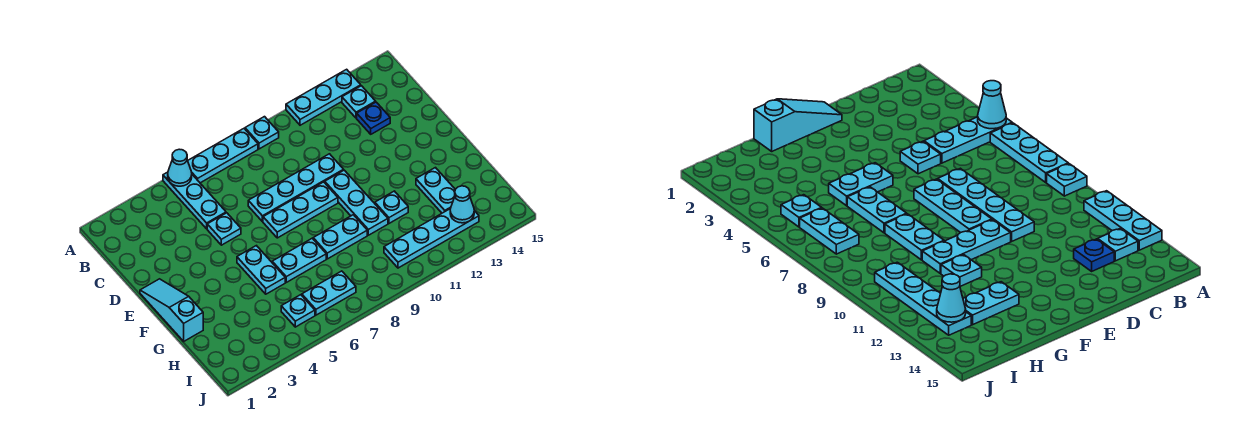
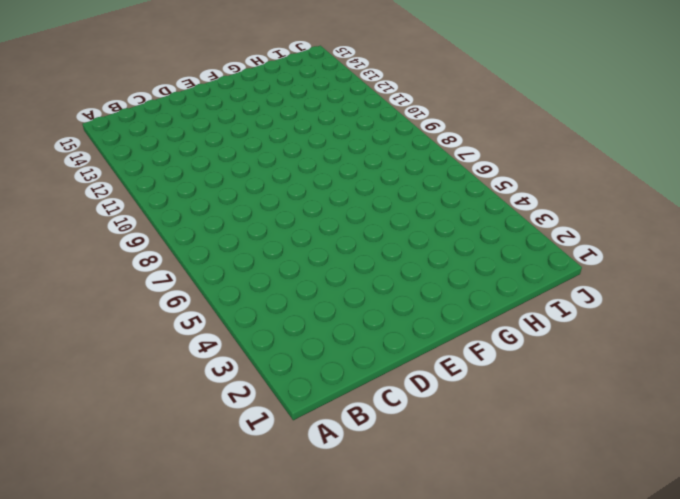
none -> cyan plate A5:C5 level 1
none -> cyan plate A6:A8 level 1
none -> cyan plate A9 level 1

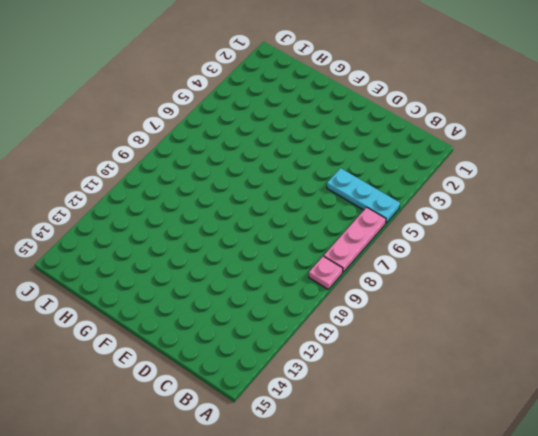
pink plate A6:A8 level 1 -> cyan plate A6:A8 level 1
pink plate A9 level 1 -> cyan plate A9 level 1
none -> cyan plate A11:A13 level 1
none -> cyan plate B13 level 1
none -> blue plate C13 level 1

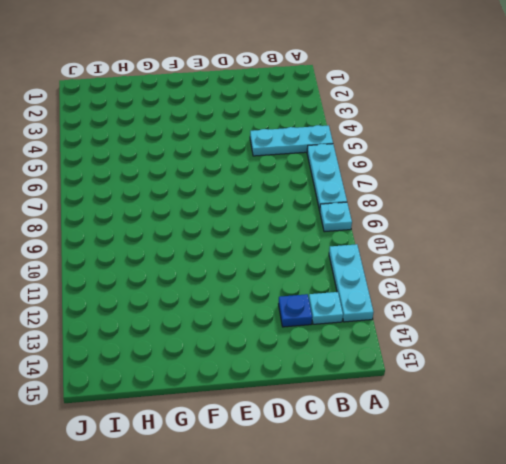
none -> cyan plate D5 level 1
none -> cyan plate D7:D10 level 1
none -> cyan slope E1:G1 level 1 top G

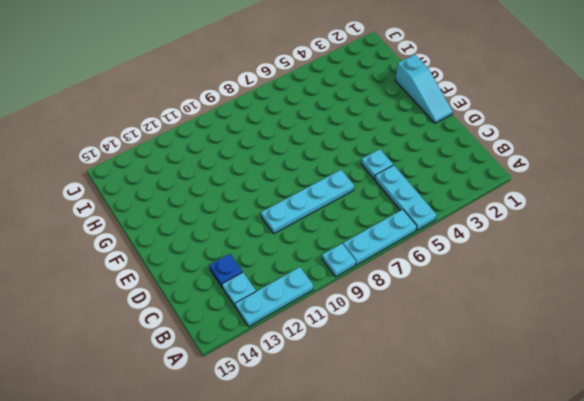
none -> cyan plate E7:E9 level 1
none -> cyan plate E10:G10 level 1
none -> cyan plate F5:G5 level 1

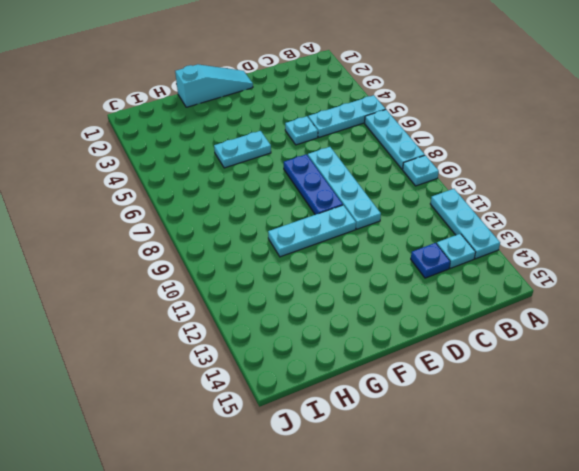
blue plate E7:E9 level 1 -> cyan plate E7:E9 level 1
none -> cyan plate G6:G7 level 1
none -> cyan plate G8:G9 level 1
none -> cyan plate G11 level 1

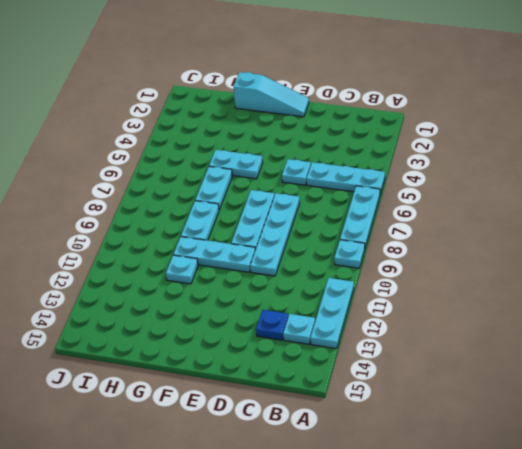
none -> cyan plate G13:H13 level 1
none -> cyan plate I5 level 1
none -> cyan plate I6:I7 level 1

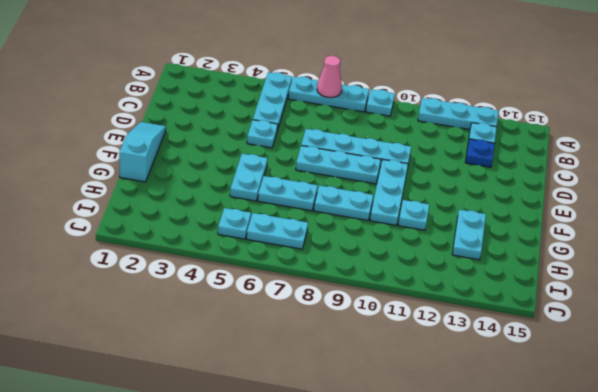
pink cone A7 level 2 -> none
none -> cyan plate I10:I13 level 1
none -> cyan cone A5 level 2
none -> cyan cone I13 level 2

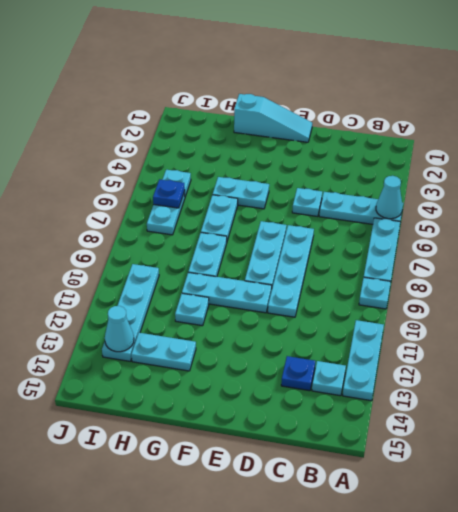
blue plate I6 level 2 -> none

